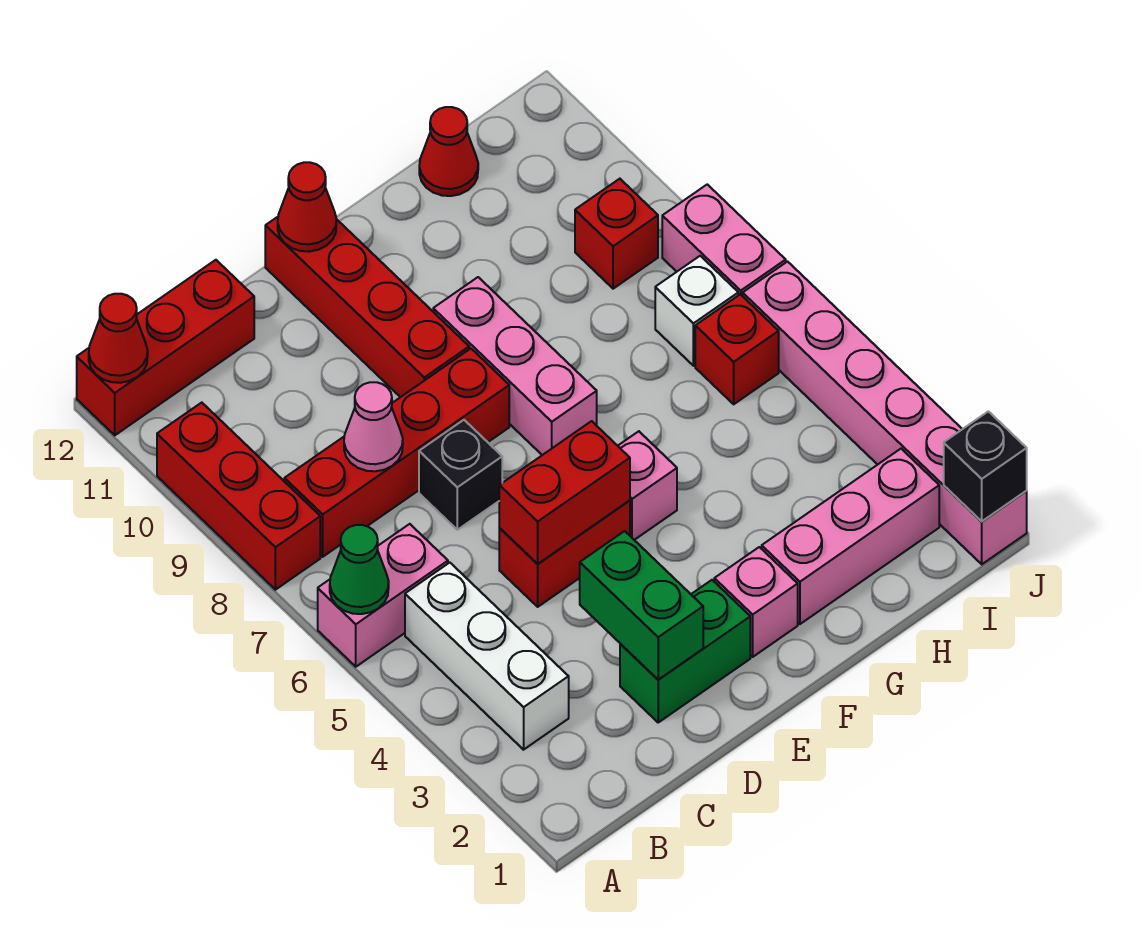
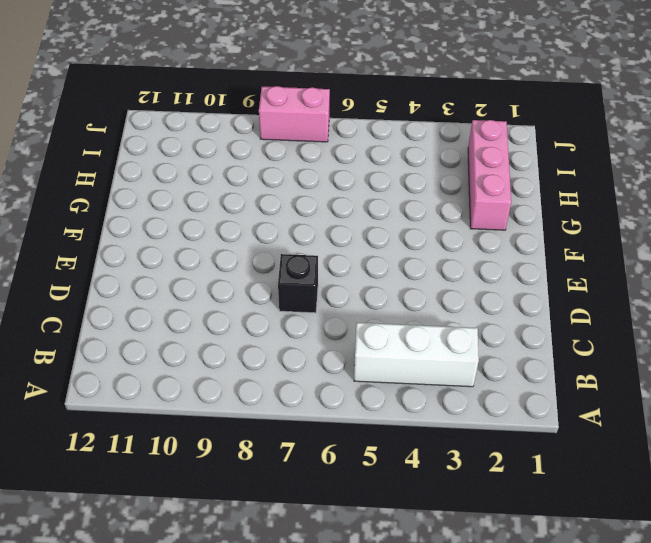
none -> pink brick A6:B6 level 1
none -> red brick A8:A10 level 1
none -> red brick A12:C12 level 1

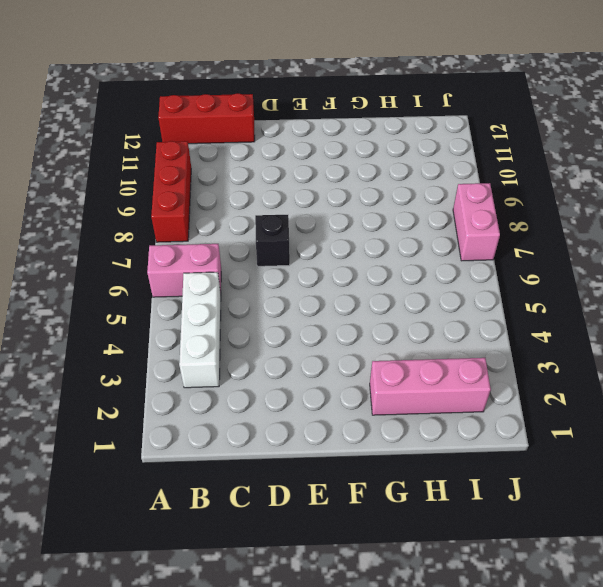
none -> red brick B8:E8 level 1
none -> green brick D2:E2 level 1
none -> red brick D5:E5 level 1

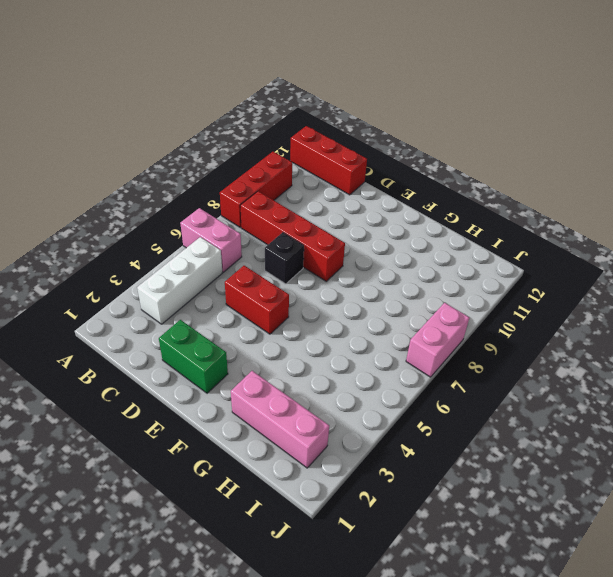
none -> red brick E9:E12 level 1
none -> pink brick F2 level 1
none -> pink brick F5 level 1

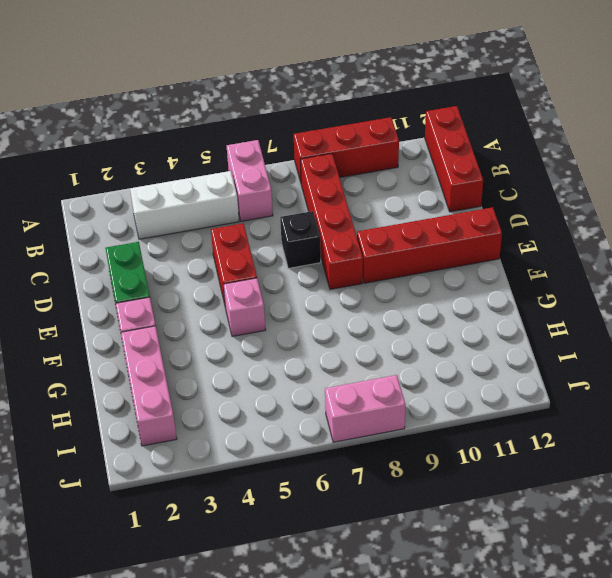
none -> pink brick F7:F9 level 1
none -> red cone H12 level 1
none -> red brick I6 level 1

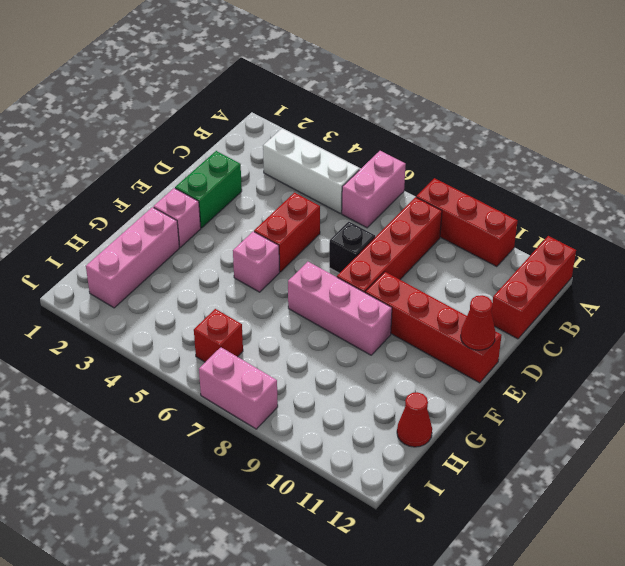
none -> white brick I7 level 1
none -> red brick I9 level 1
none -> pink brick J1:J6 level 1

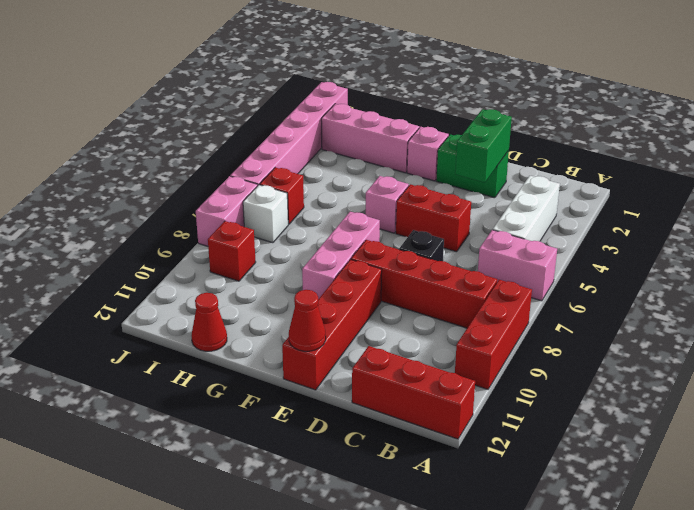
none -> green cone A6 level 2
none -> red cone A12 level 2
none -> pink cone C8 level 2

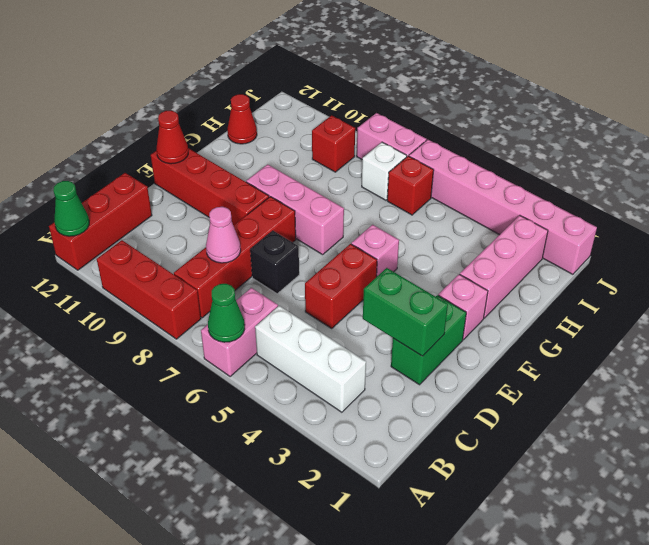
green cone A12 level 2 -> red cone A12 level 2
none -> red brick D5:E5 level 2
none -> black brick J1 level 2

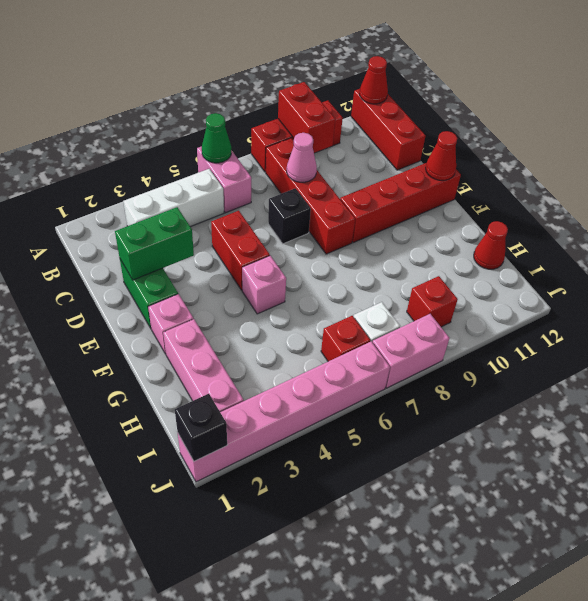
red brick A9:B9 level 2 -> red brick D5:E5 level 2
none -> pink brick F7:F9 level 1

